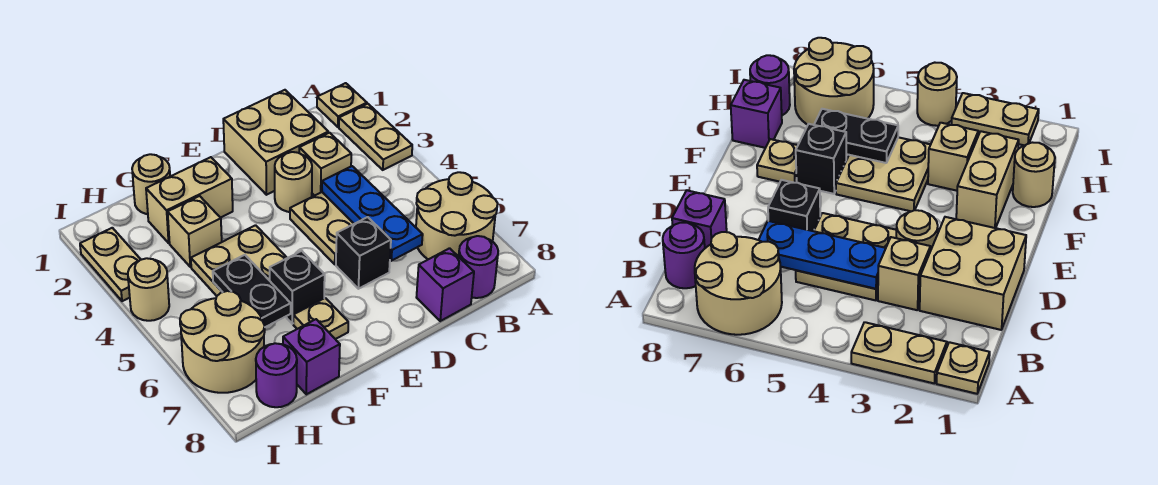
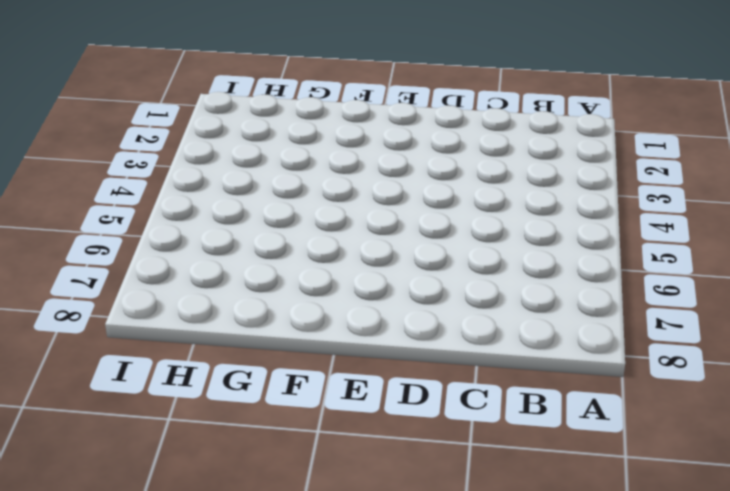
none -> tan plate A1 level 1
none -> tan plate A2:A3 level 1
none -> tan round brick A6:B7 level 1

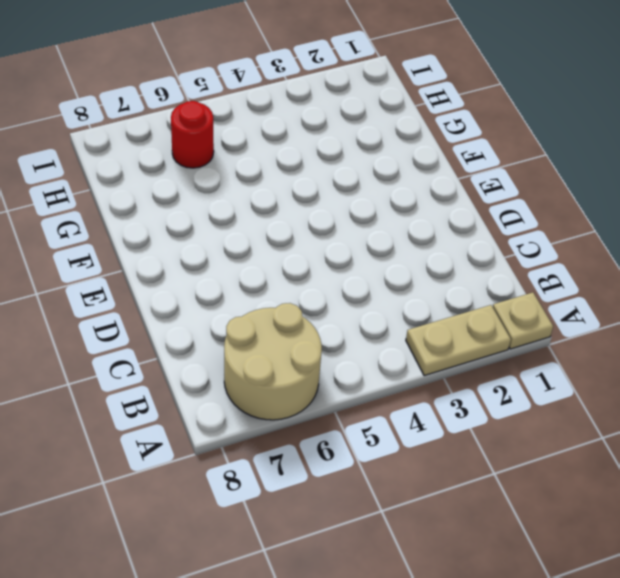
red round brick H6 level 1 -> tan round brick H6:I7 level 1
none -> purple round brick B8 level 1
none -> tan brick C1:D2 level 1
none -> tan brick C3 level 1

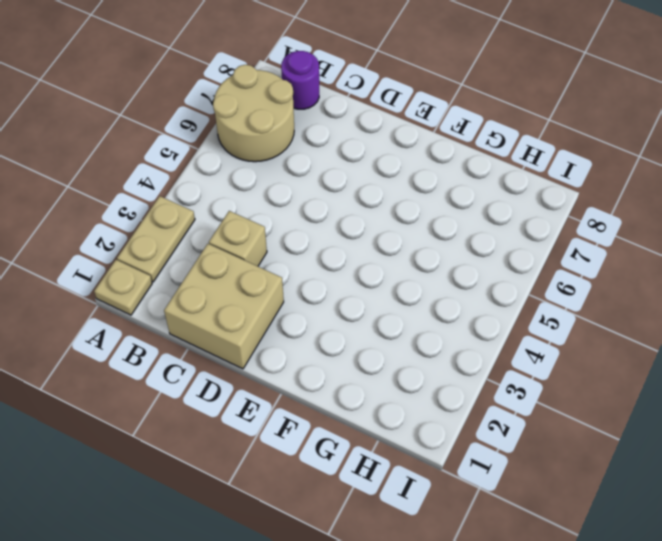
none -> tan plate C4:D5 level 1
none -> purple brick C8 level 1
none -> tan round brick D3 level 1

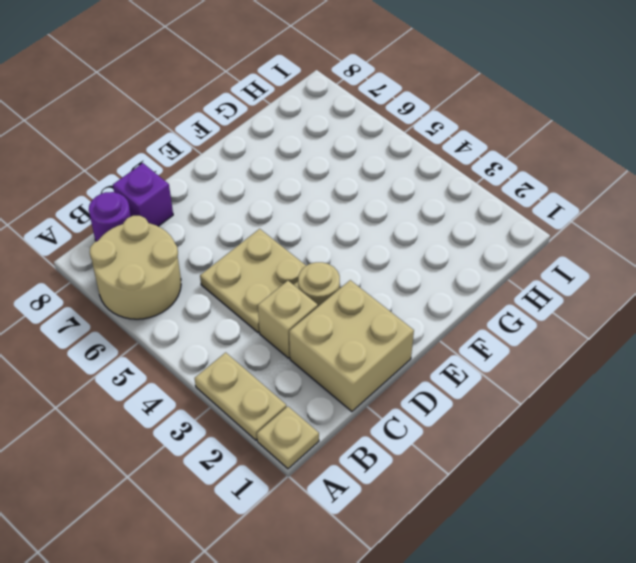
none -> black brick D6 level 1
none -> tan brick F2:G2 level 1
none -> tan plate F4:G5 level 1

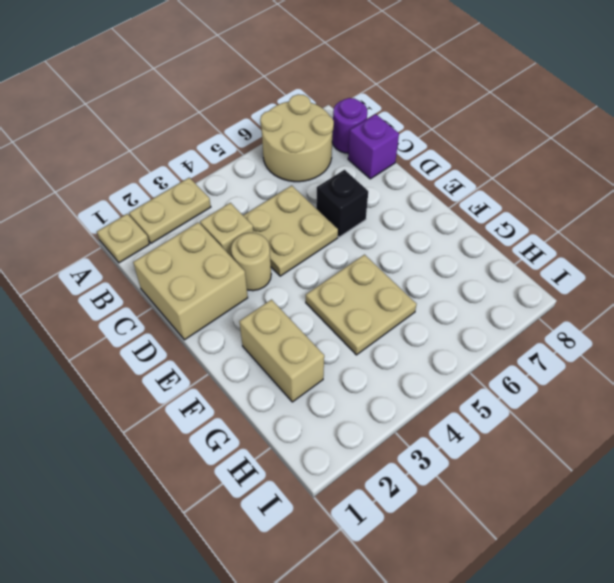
none -> black brick F6 level 1
none -> tan plate F7 level 1
none -> tan round brick G1 level 1

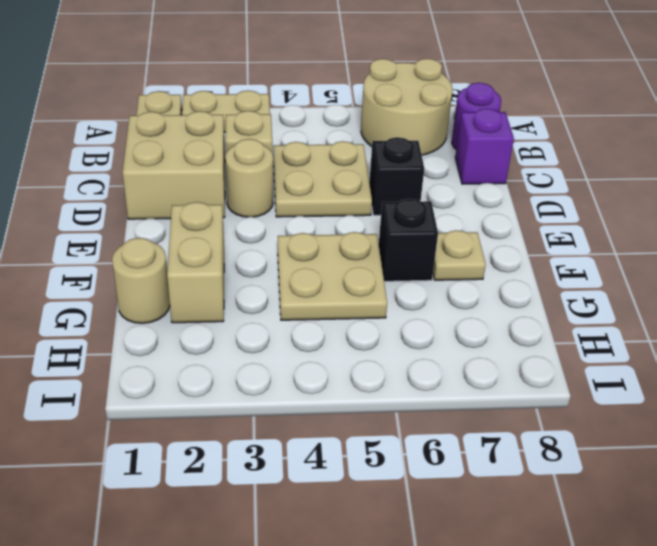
none -> tan brick G3 level 1
none -> purple brick G8 level 1
none -> tan round brick H6:I7 level 1

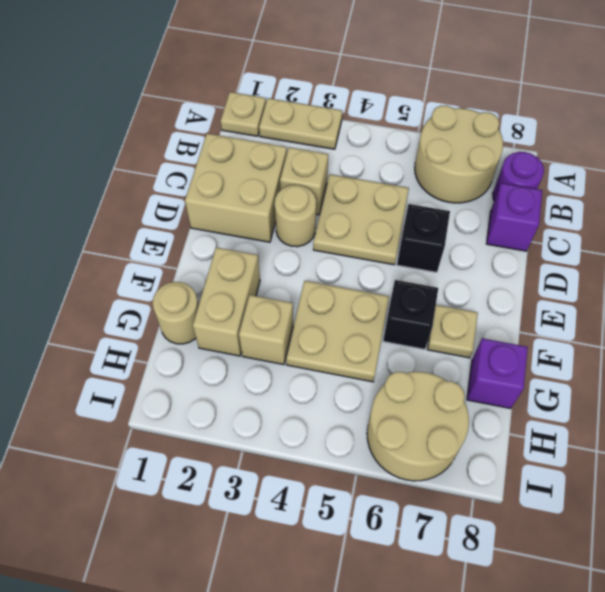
none -> purple round brick H8 level 1
none -> tan plate I2:I3 level 1
none -> tan round brick I4 level 1

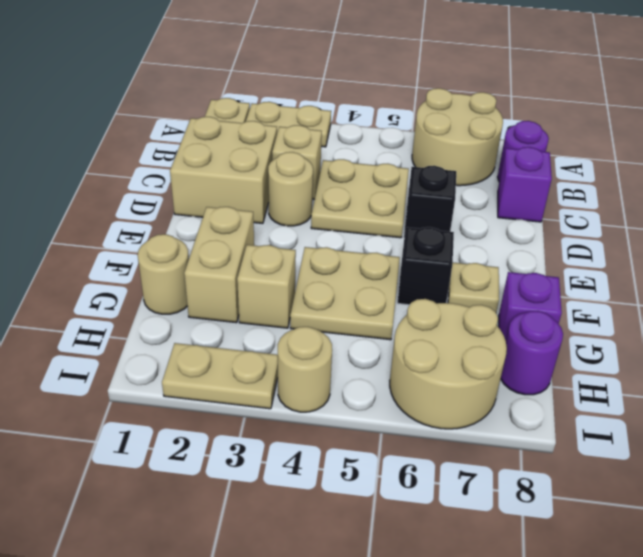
none -> blue plate C4:C6 level 2
none -> black plate G5:G6 level 2

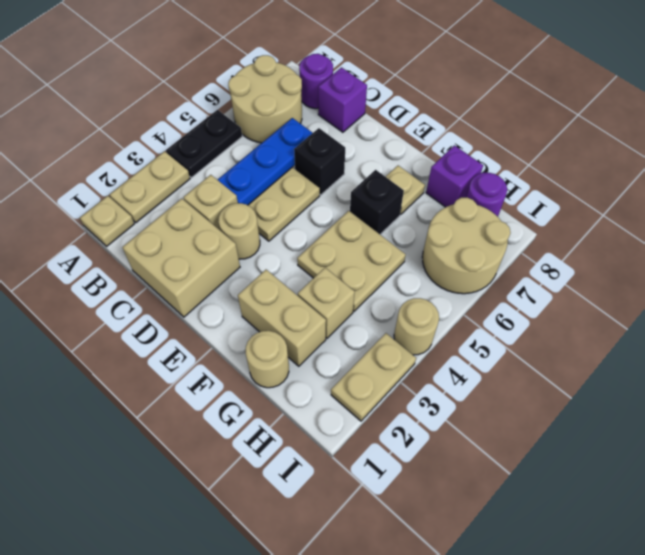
black plate A4:A5 level 1 -> black plate G5:G6 level 2

